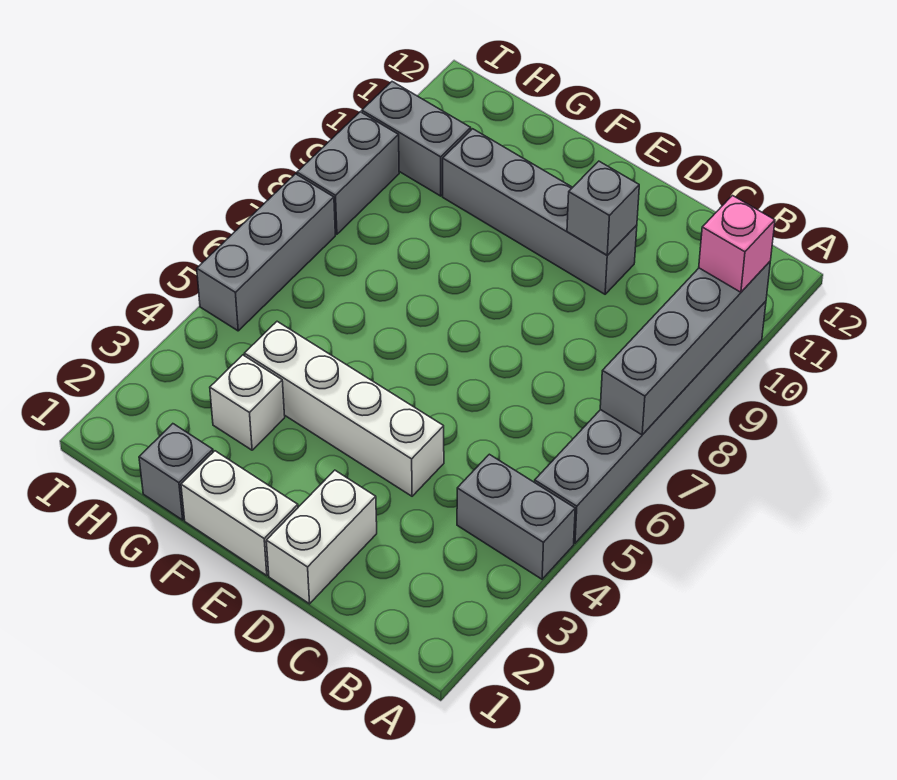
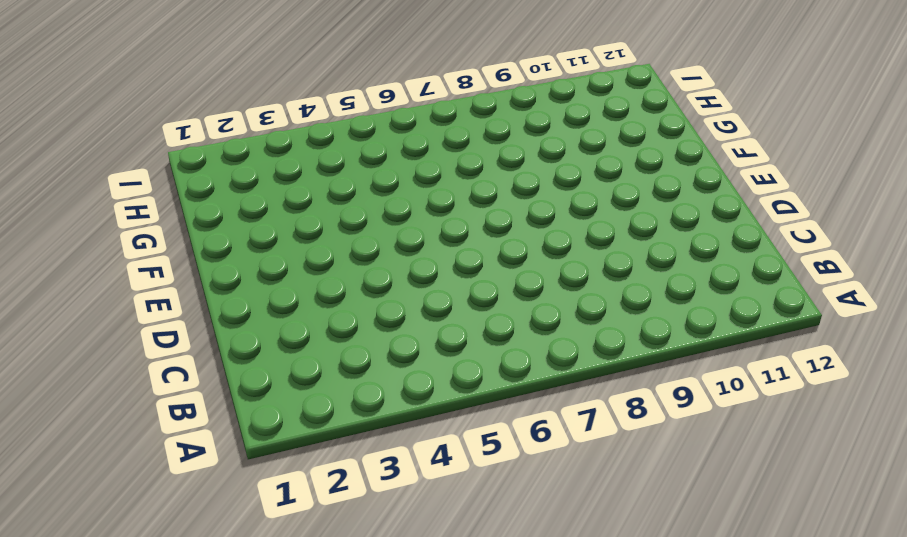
none -> grey brick A4:B4 level 1
none -> grey brick A5:A10 level 1
none -> white brick D1:D2 level 1

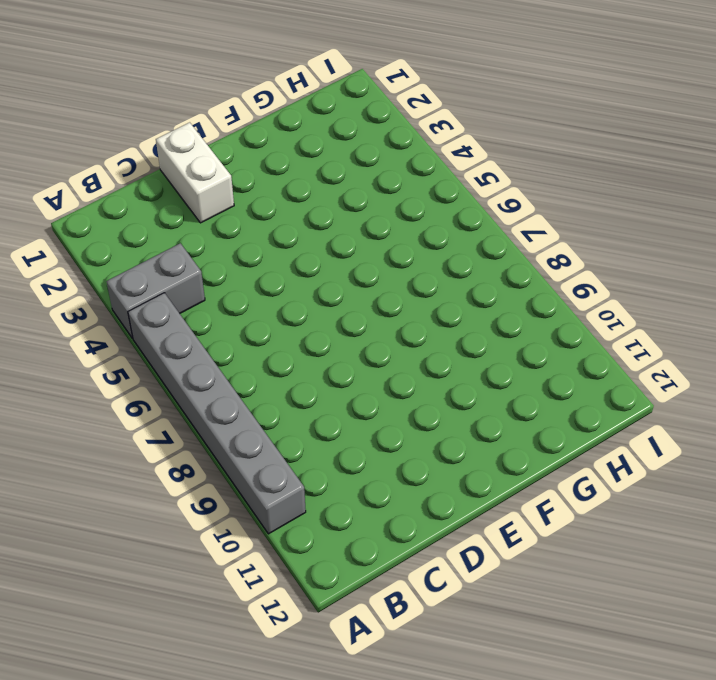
none -> white brick D4:G4 level 1
none -> grey brick D10:G10 level 1
none -> white brick E1:F1 level 1

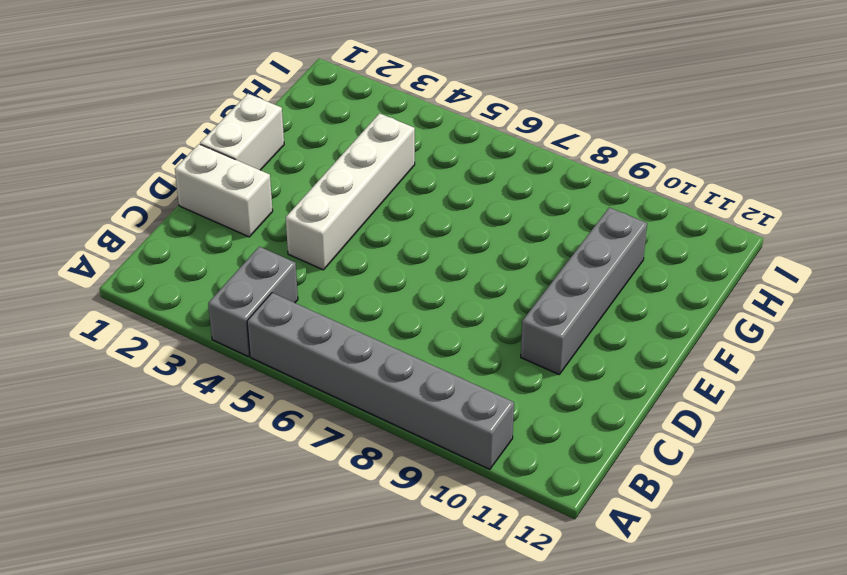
none -> grey brick G1 level 1
none -> white brick G3 level 1
none -> grey brick H10:I10 level 1

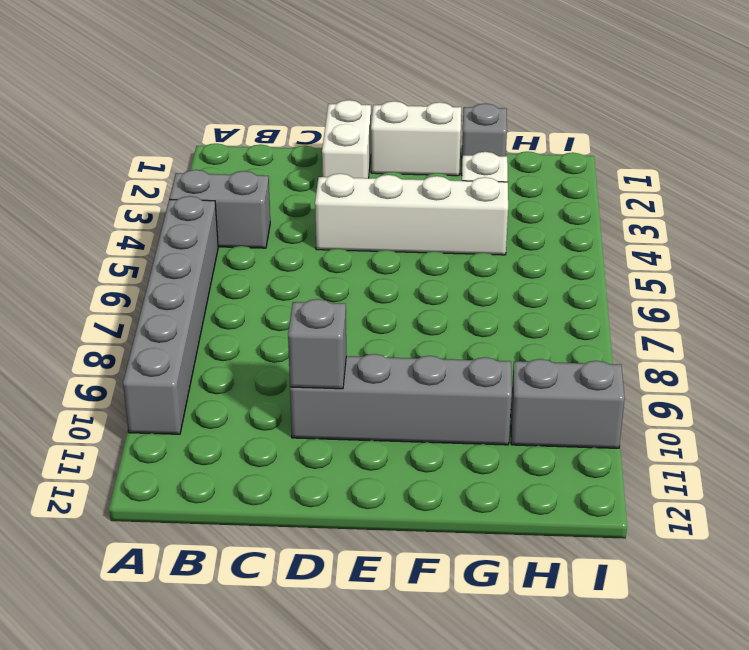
none -> grey brick I5:I7 level 1
none -> grey brick I8:I9 level 1
none -> grey brick A7:A10 level 2

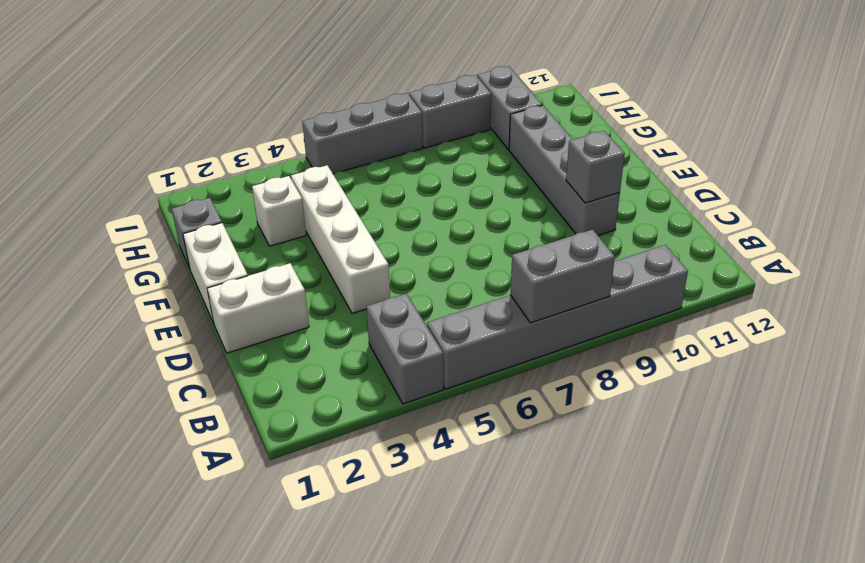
grey brick A7:A8 level 2 -> grey brick A7:A10 level 2
none -> pink brick A10 level 3

